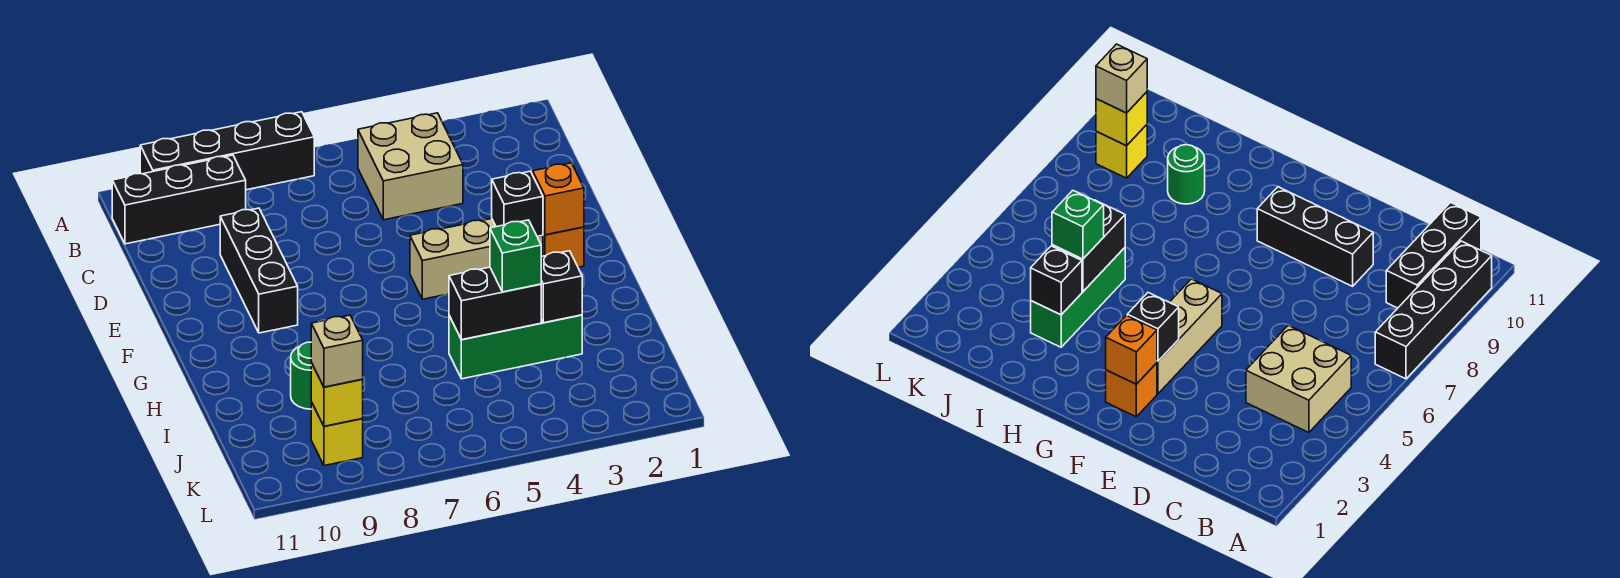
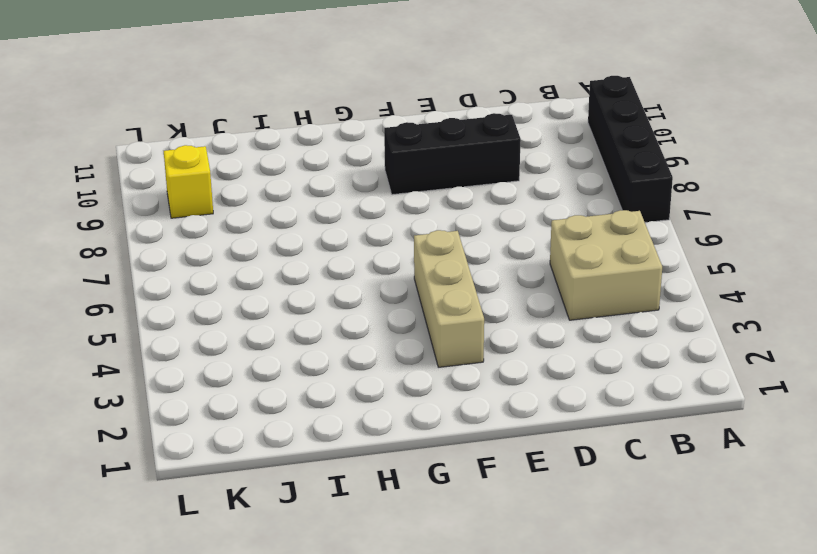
none -> black brick B9:B11 level 1
none -> orange brick F2 level 1
none -> green brick I3:I5 level 1

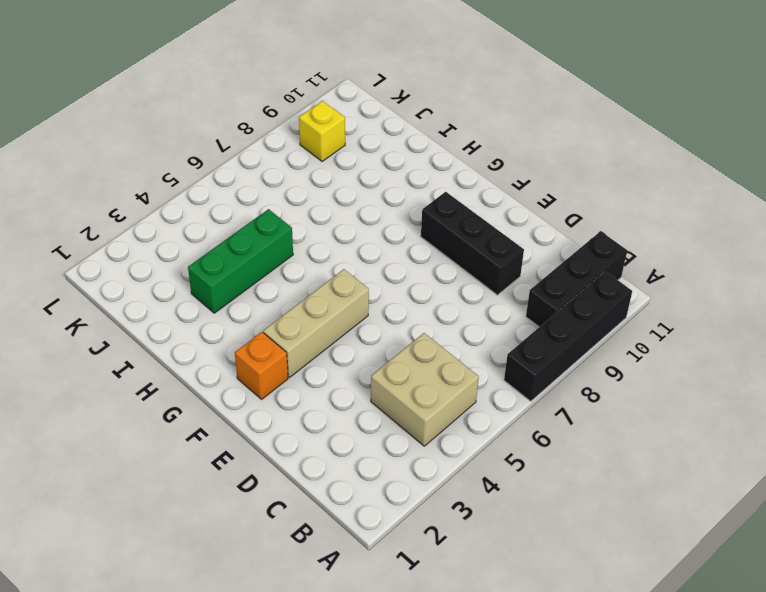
none -> green round brick I9 level 1
none -> orange brick F2 level 2
none -> black brick F3 level 2

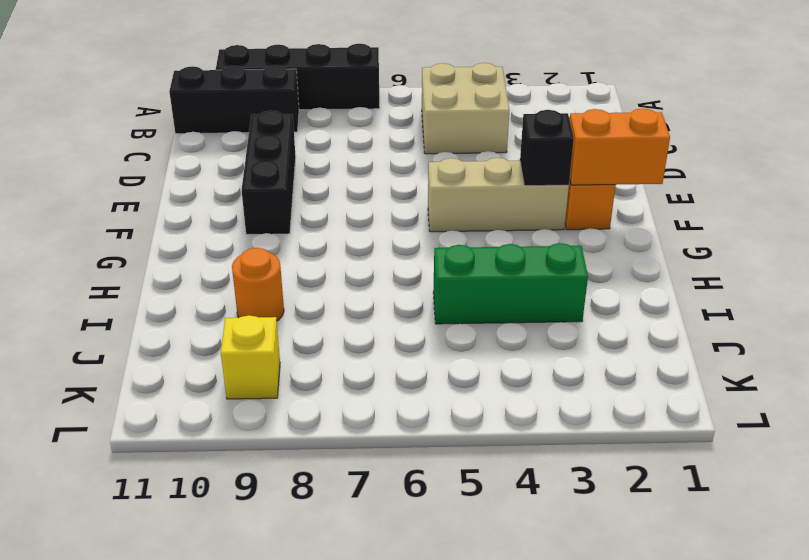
orange brick F1:F2 level 2 -> orange brick F2 level 2
orange round brick I9 level 1 -> green round brick I9 level 1
none -> black brick I3 level 2
none -> black brick I4:I5 level 2
none -> yellow brick K9 level 2

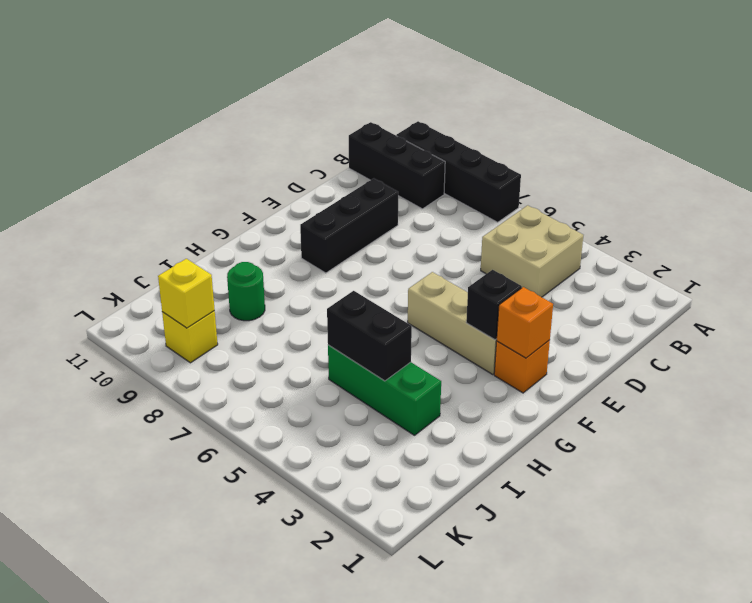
none -> black brick I3 level 2
none -> green brick I4 level 3
none -> tan brick K9 level 3

